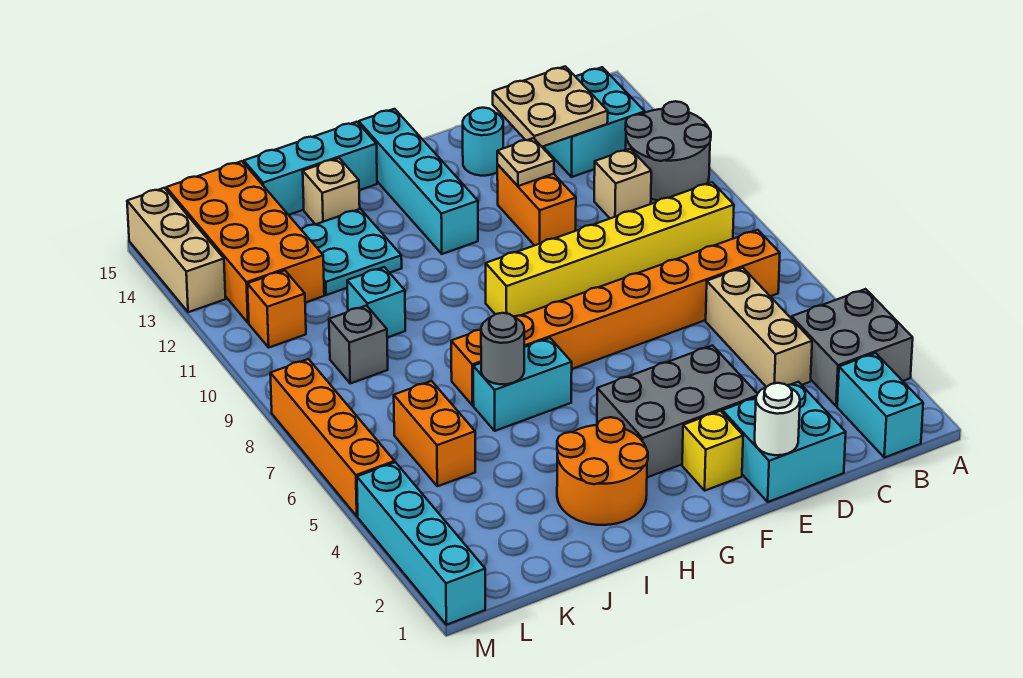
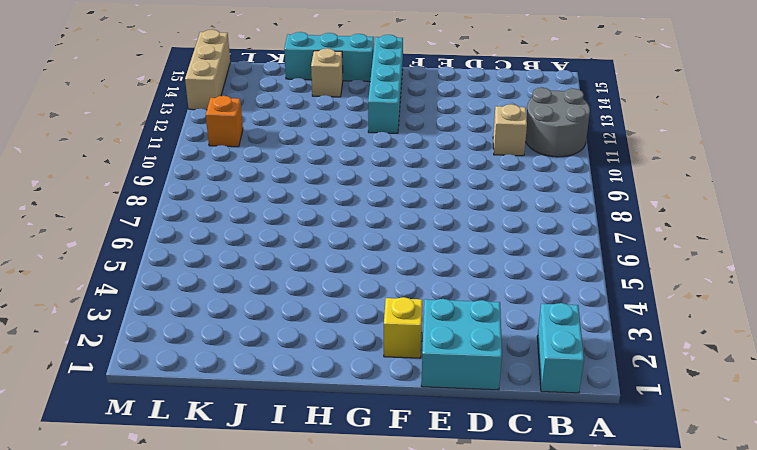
none -> grey brick A3:B4 level 1
none -> orange brick B7:I7 level 1
none -> yellow brick B9:G9 level 1
none -> cyan brick B13:C14 level 1

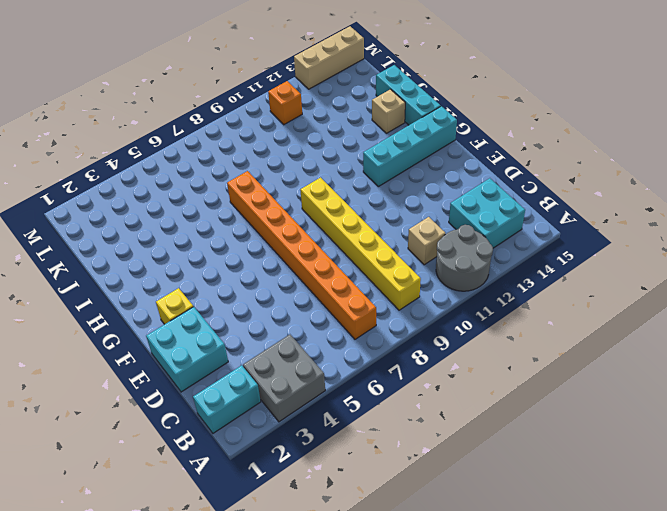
none -> tan brick C4:C6 level 1
none -> grey brick E3:G4 level 1
none -> orange brick E11:E12 level 1
none -> cyan round brick E14 level 1

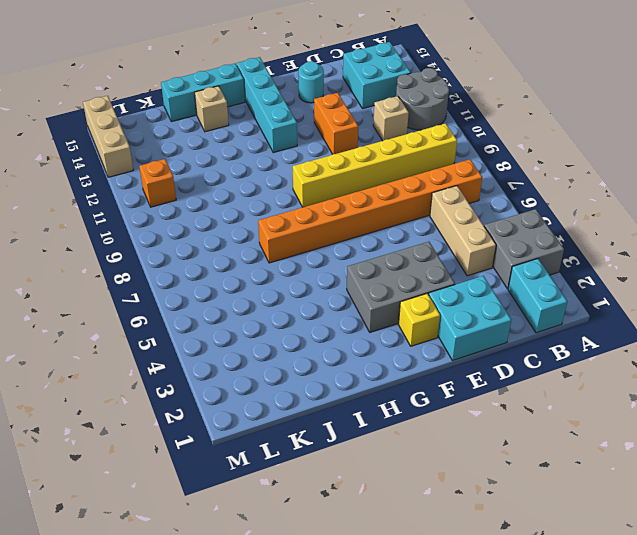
none -> orange round brick H2:I3 level 1
none -> cyan brick H6:I6 level 1
none -> cyan plate I12:J13 level 1
none -> cyan brick J10 level 1

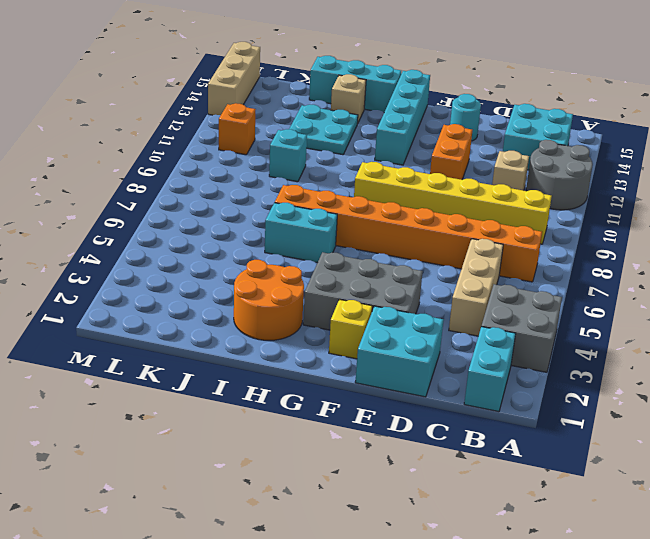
none -> orange brick K5:K6 level 1
none -> grey brick K9 level 1
none -> orange brick K12:L15 level 1
none -> cyan brick M1:M4 level 1

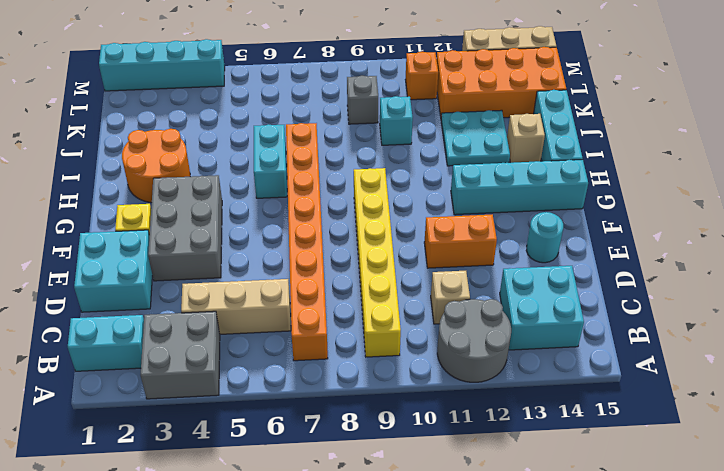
none -> orange brick K5:K6 level 1
none -> orange brick M5:M8 level 1
none -> tan plate C13:D14 level 2
none -> white round brick E1 level 2

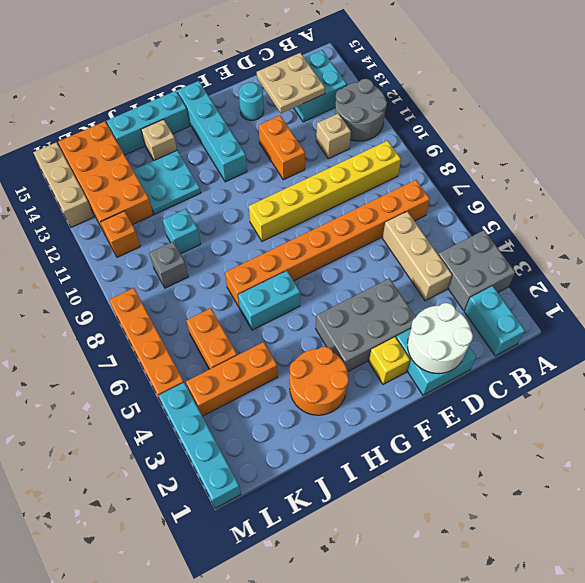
white round brick D1:E2 level 2 -> white round brick E1 level 2
orange brick J4:L4 level 1 -> none
none -> tan plate E12 level 2
none -> grey round brick I6 level 2

